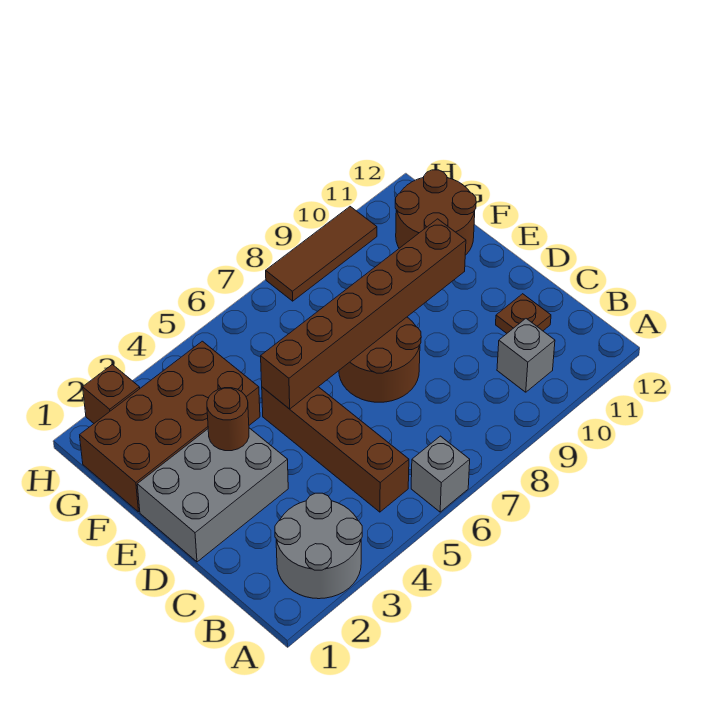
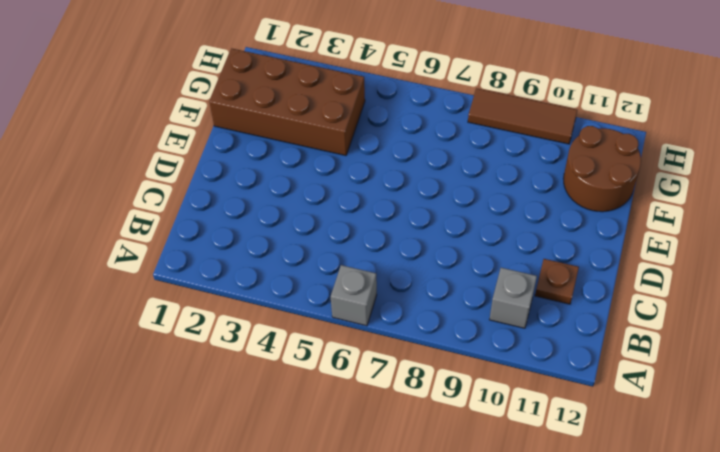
none -> grey round brick A2:B3 level 1
none -> brown brick B5:E5 level 1
none -> grey brick D1:E3 level 1

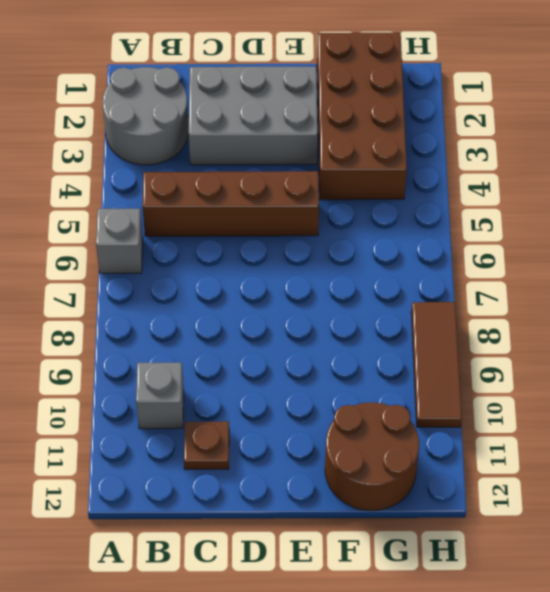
grey brick C2:E3 level 1 -> grey brick D1:E3 level 1
none -> brown round brick D7:E8 level 1
none -> brown brick H2 level 1
none -> brown round brick E3 level 2

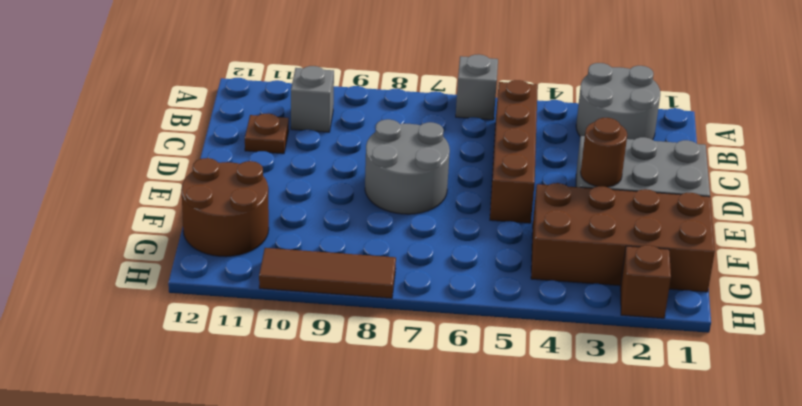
grey round brick D7:E8 level 1 -> brown round brick D7:E8 level 1
none -> brown brick E5:E10 level 2

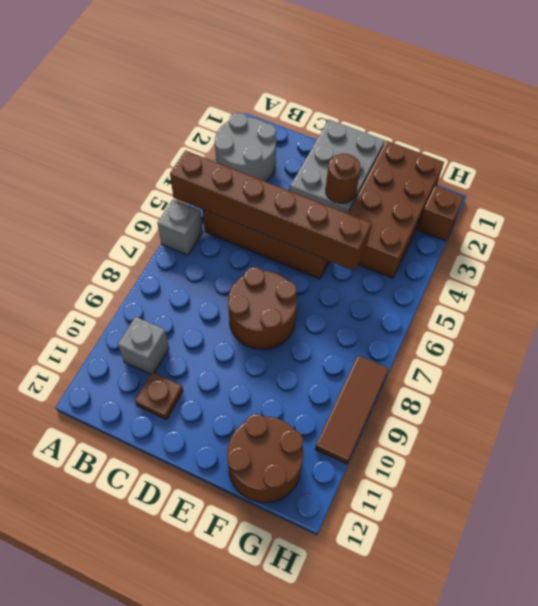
brown brick A5:F5 level 2 -> brown brick E5:E10 level 2

